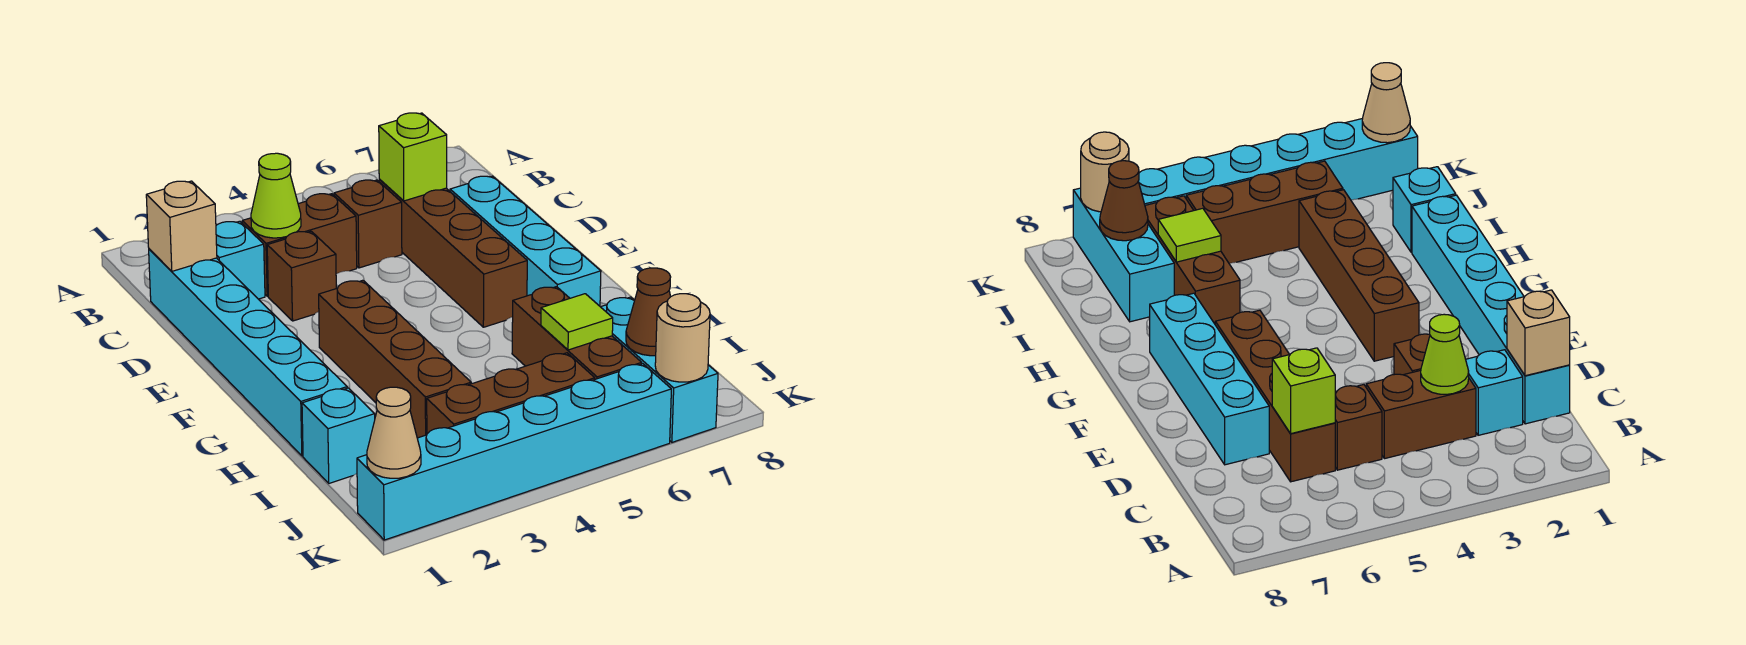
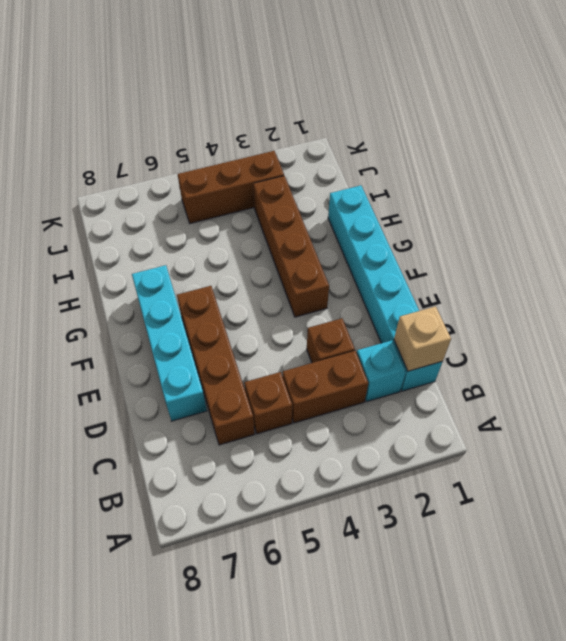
none -> brown brick H6:J6 level 1
none -> cyan brick I1 level 1
none -> cyan brick I7:K7 level 1

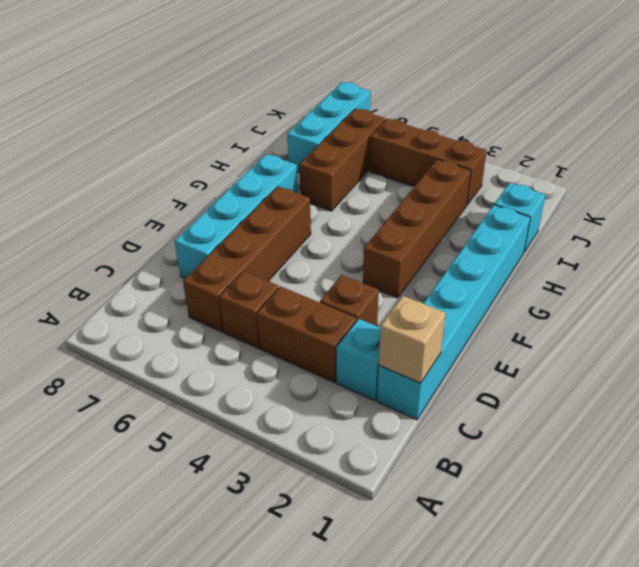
none -> cyan brick K1:K6 level 1
none -> lime cone C3 level 2
none -> lime brick C6 level 2

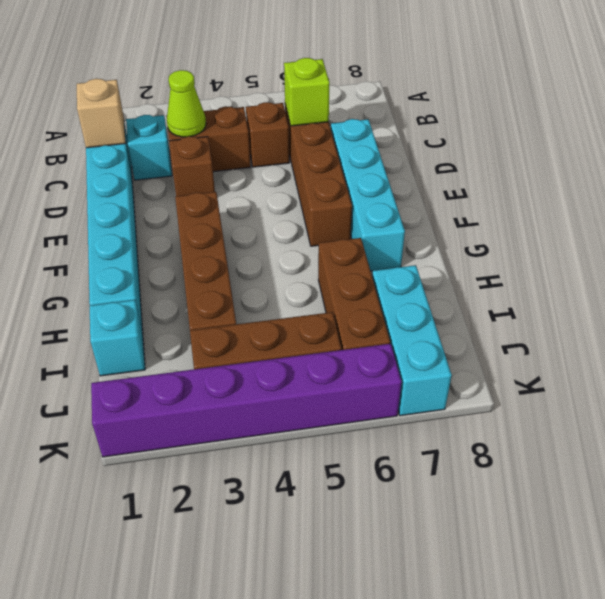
purple brick K1:K6 level 1 -> cyan brick K1:K6 level 1
none -> lime tile I6 level 2
none -> brown cone J7 level 2
none -> tan cone K1 level 2

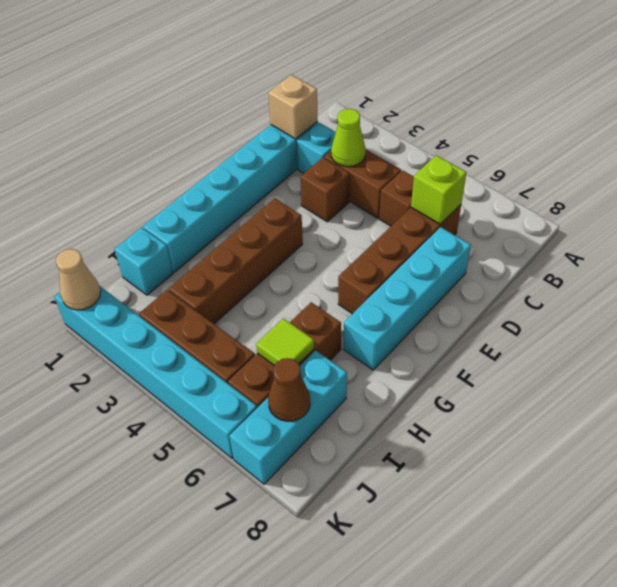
none -> tan round brick K7 level 2

